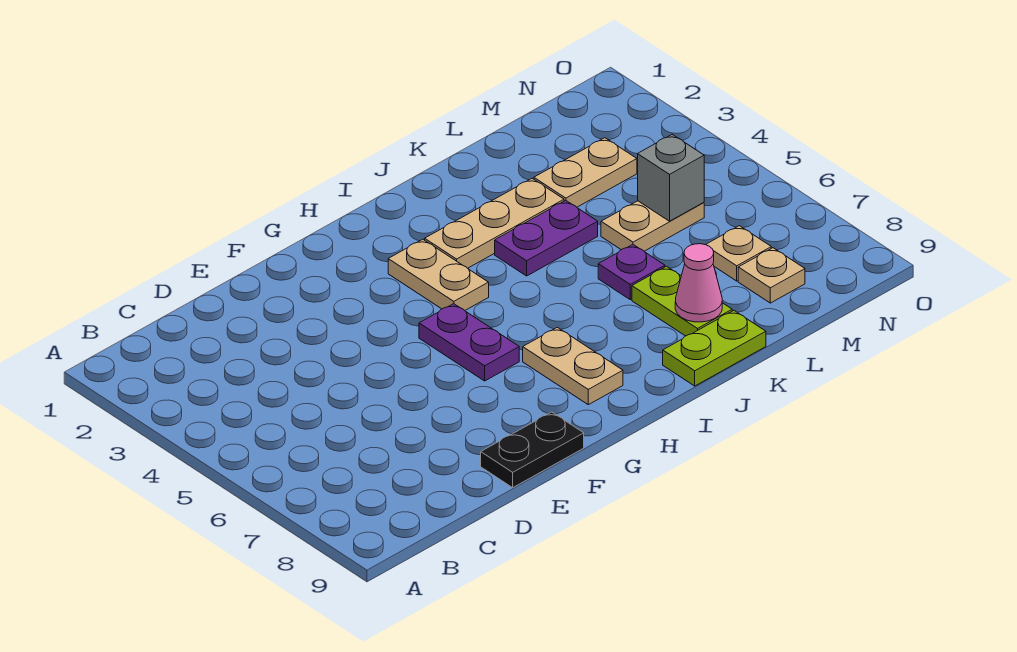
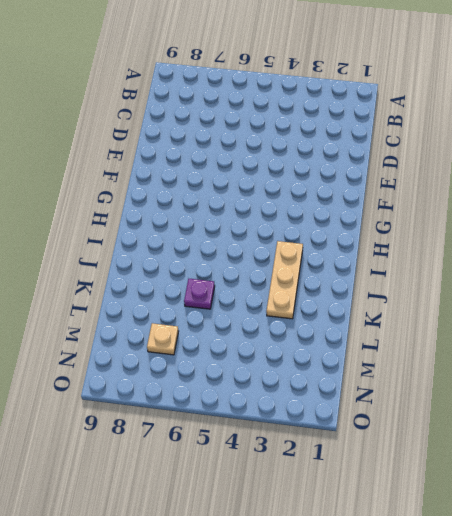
none -> black plate E9:F9 level 1
none -> purple plate G5:G6 level 1
none -> tan plate H3:H4 level 1

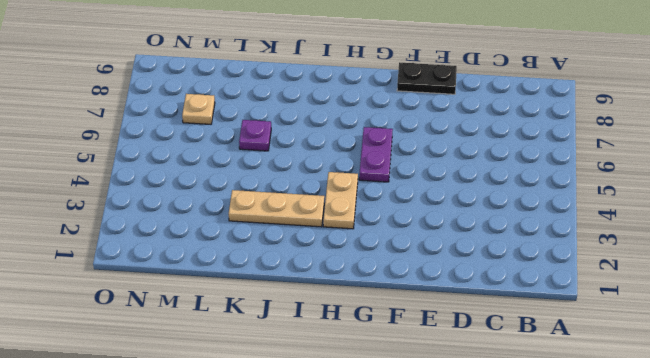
none -> tan plate H7:H8 level 1
none -> purple plate J4:K4 level 1
none -> lime plate J9:K9 level 1

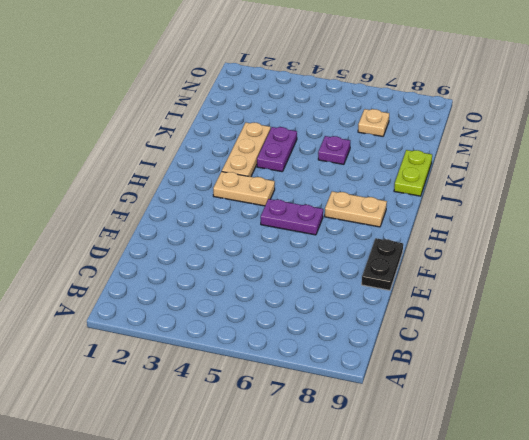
none -> lime plate K7:K8 level 1
none -> tan plate L3:M3 level 1
none -> tan plate L5:M5 level 1

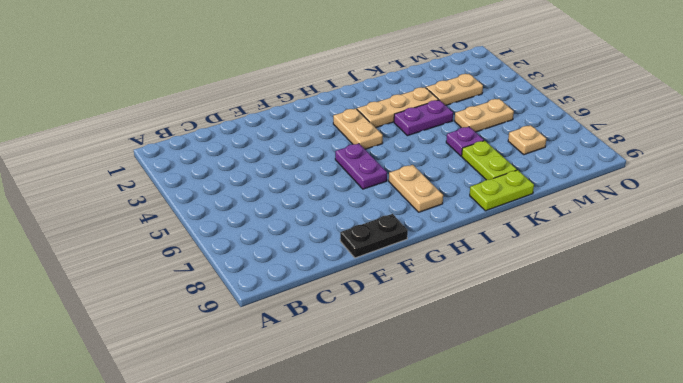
none -> tan plate M8 level 1
none -> pink cone K8 level 2
none -> grey brick M5 level 2

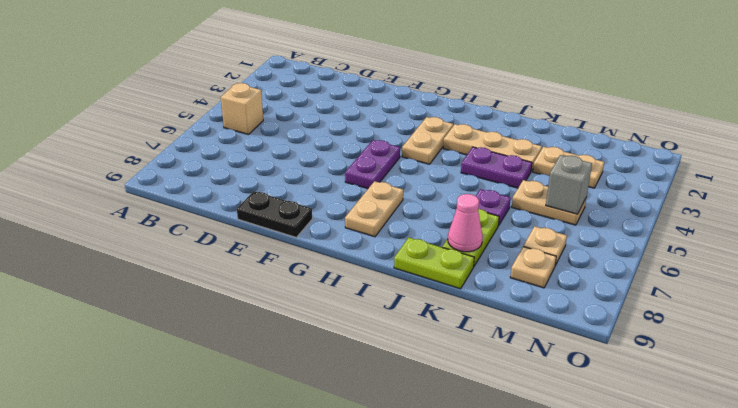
tan brick B5 level 1 -> none

